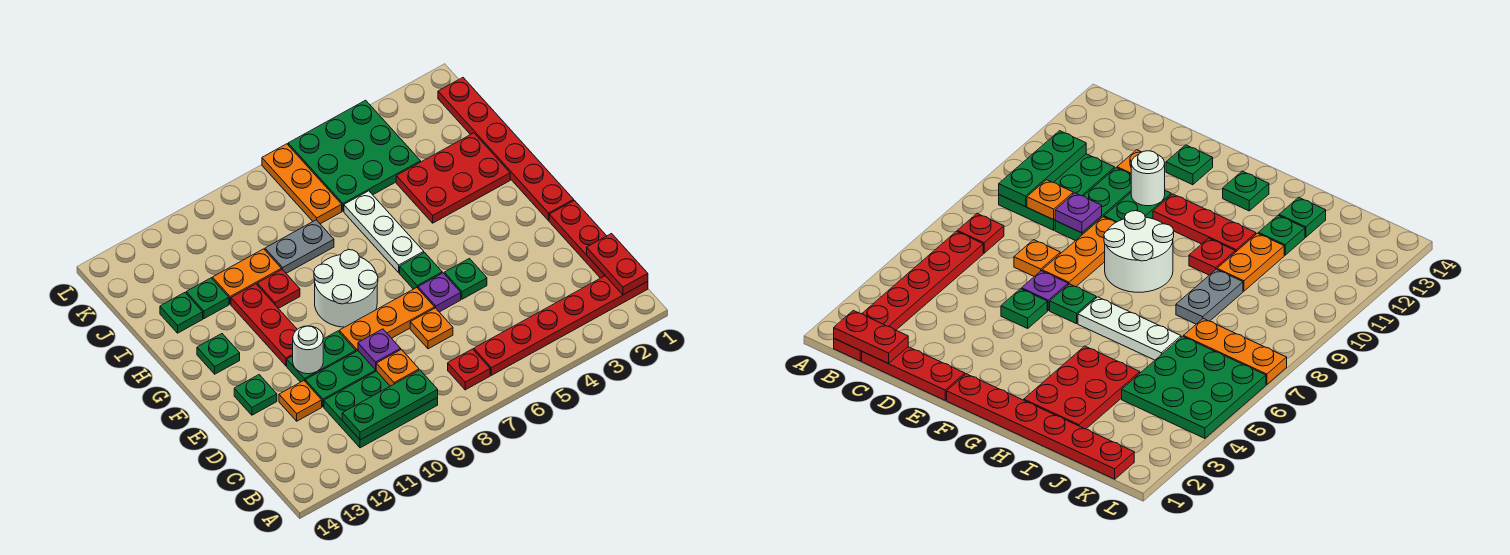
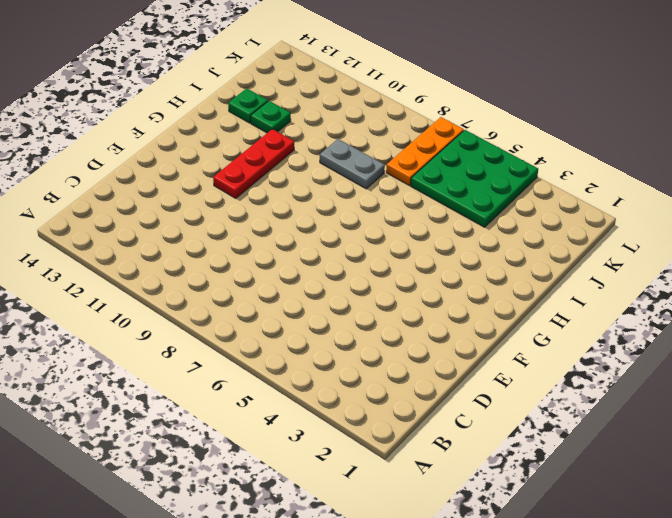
none -> red plate B1:B6 level 1
none -> red plate B7 level 1
none -> green plate B9:C11 level 1
none -> red plate C1:E1 level 1

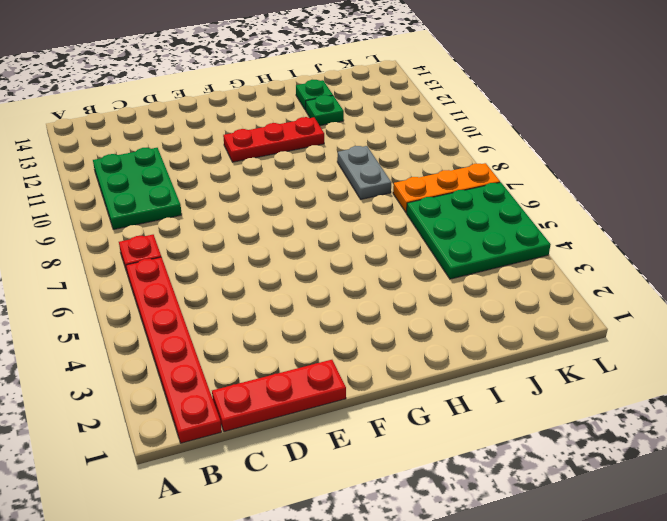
none -> orange plate D7 level 1
none -> green plate D9:D11 level 1
none -> orange plate D12 level 1
none -> green plate E5 level 1

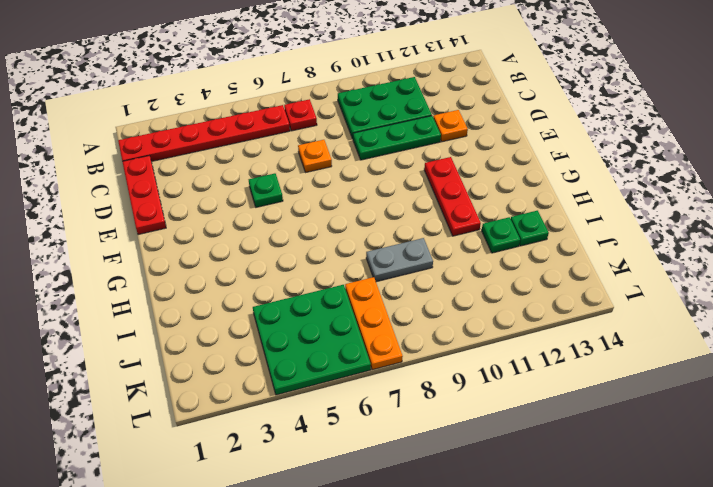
none -> purple plate E6 level 1
none -> orange plate E7:E9 level 1
none -> green plate E10:E11 level 1
none -> green plate E13 level 1

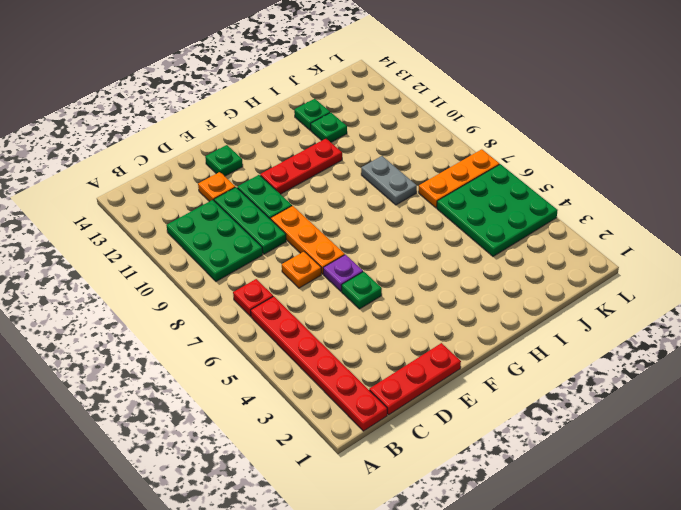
none -> red plate F1:K1 level 1
none -> green plate F6 level 1
none -> white round brick F8:G9 level 1
none -> white plate G6:I6 level 1

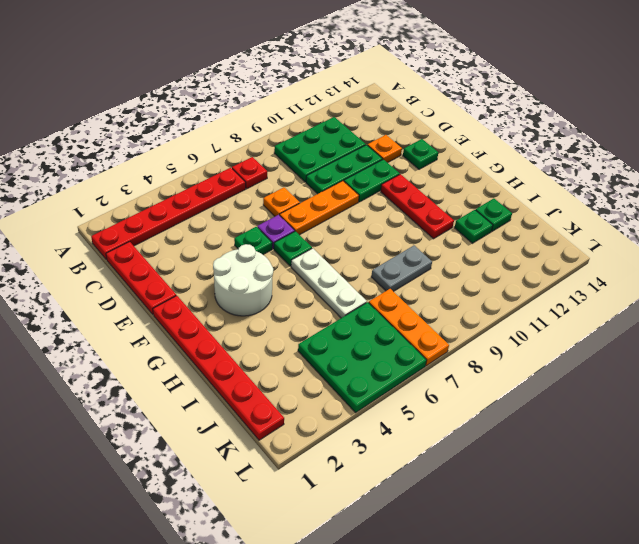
white round brick F3:G4 level 1 -> white round brick F8:G9 level 1
none -> green plate G13 level 1
none -> red plate H2:I4 level 1
none -> red plate H10 level 1
none -> orange plate I10:I11 level 1

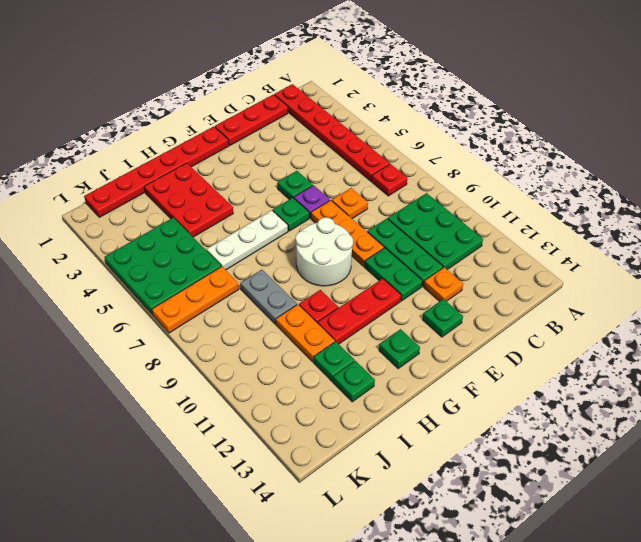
none -> red plate B1:C1 level 2
none -> green plate B9:B11 level 2
none -> orange plate C9 level 2
none -> purple plate D9 level 2

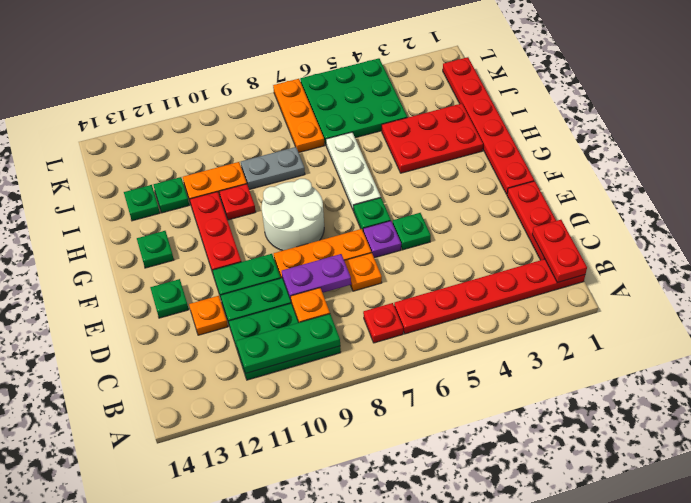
purple plate D8:D9 level 2 -> purple plate D9 level 2
none -> white round brick E11 level 2

